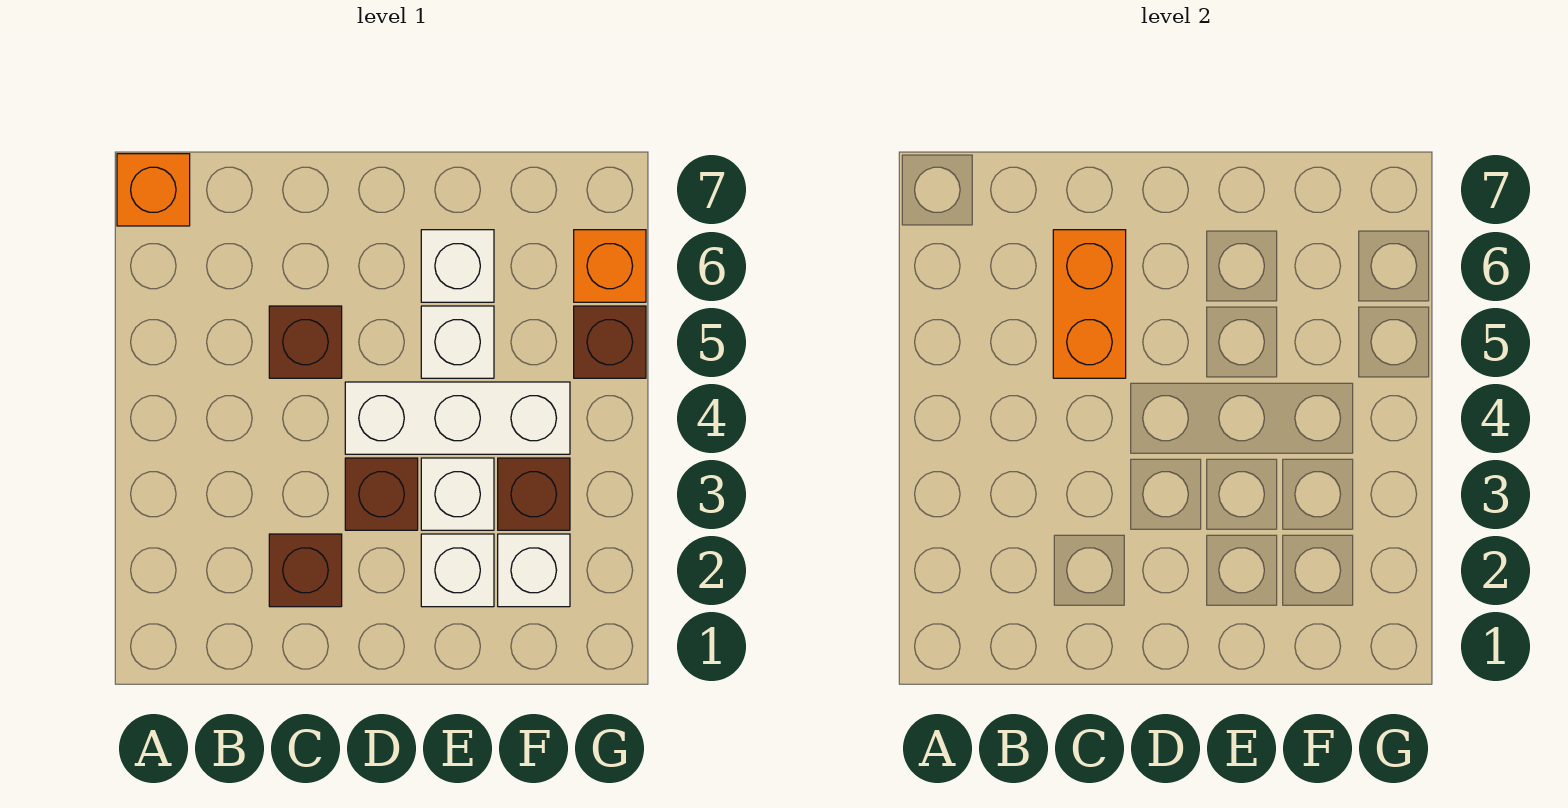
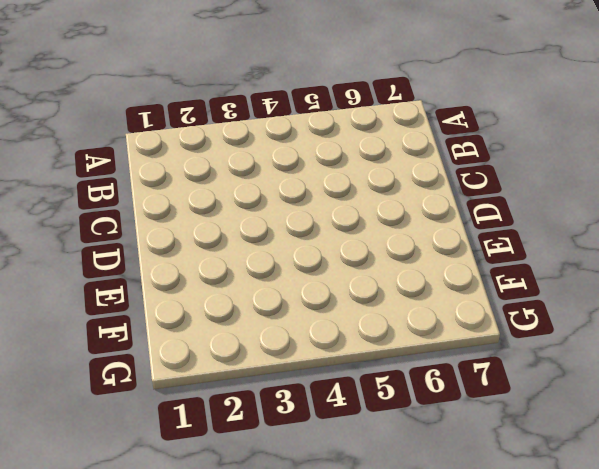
none -> orange brick A7 level 1
none -> brown brick C2 level 1
none -> brown brick C5 level 1

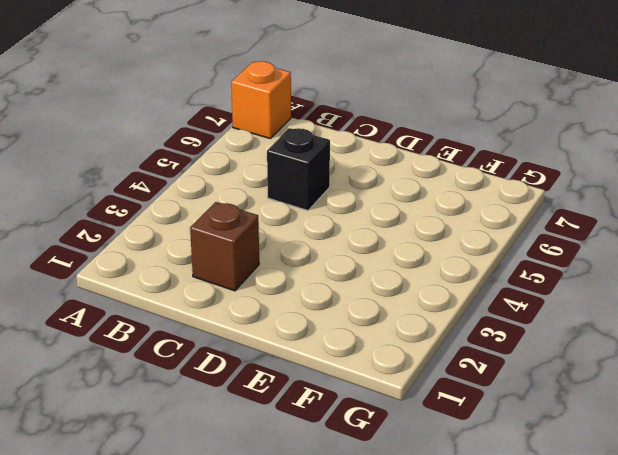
black brick C5 level 1 -> brown brick C5 level 1
none -> brown brick D3 level 1
none -> white brick D4:F4 level 1
none -> white brick E2 level 1

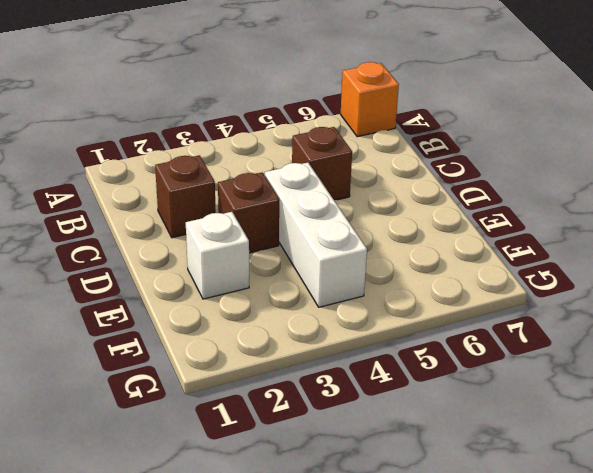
none -> white brick E3 level 1
none -> white brick E5 level 1
none -> white brick E6 level 1

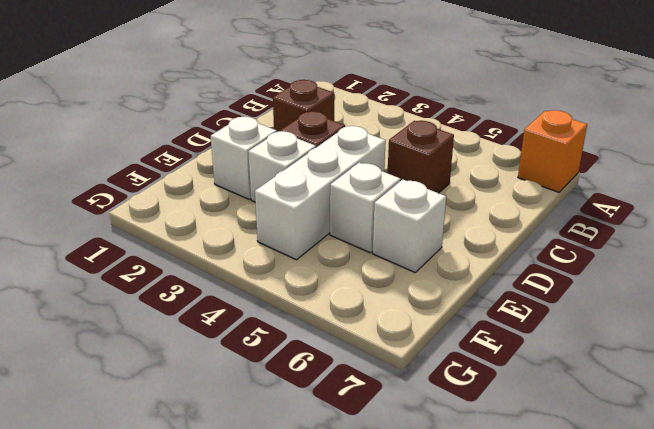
none -> white brick F2 level 1
none -> brown brick F3 level 1
none -> brown brick G5 level 1

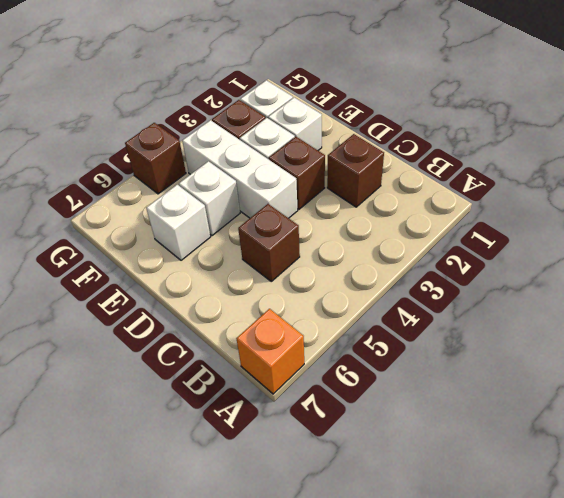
none -> orange brick G6 level 1
none -> orange brick C5:C6 level 2

